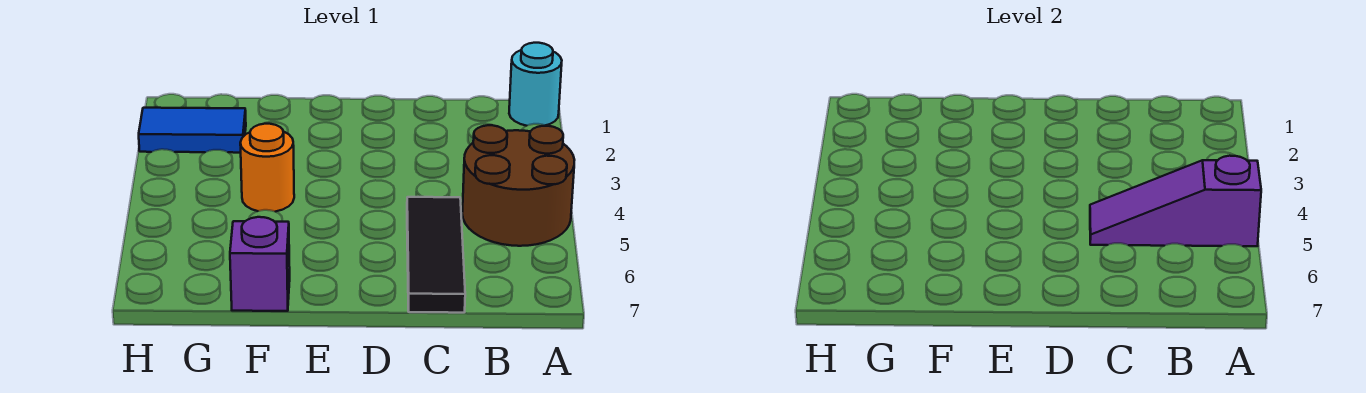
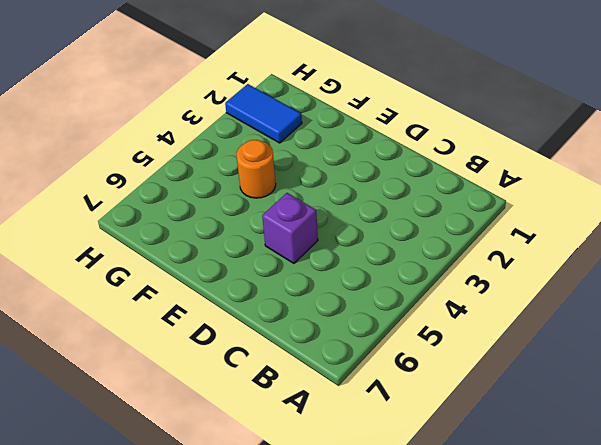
purple brick D5 level 1 -> purple brick F7 level 1
none -> cyan round brick A1 level 1
none -> brown round brick A4:B5 level 1

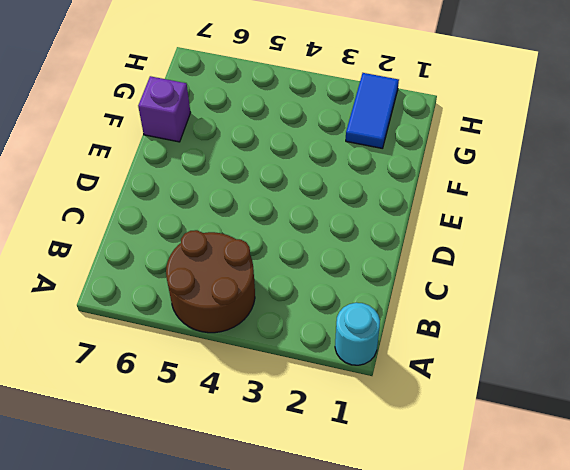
none -> black tile C5:C7 level 1
none -> orange round brick F4 level 1

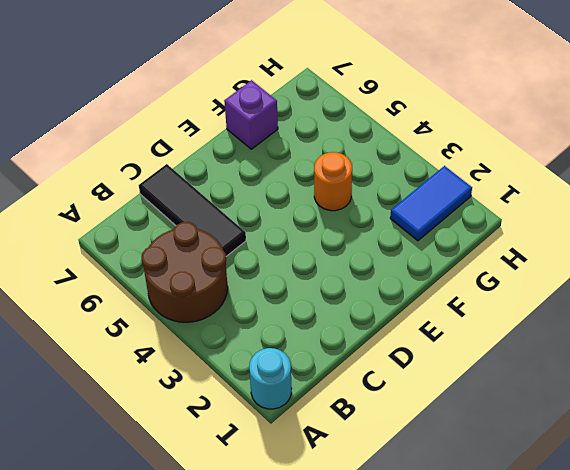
none -> purple slope A5:C5 level 2 top A

